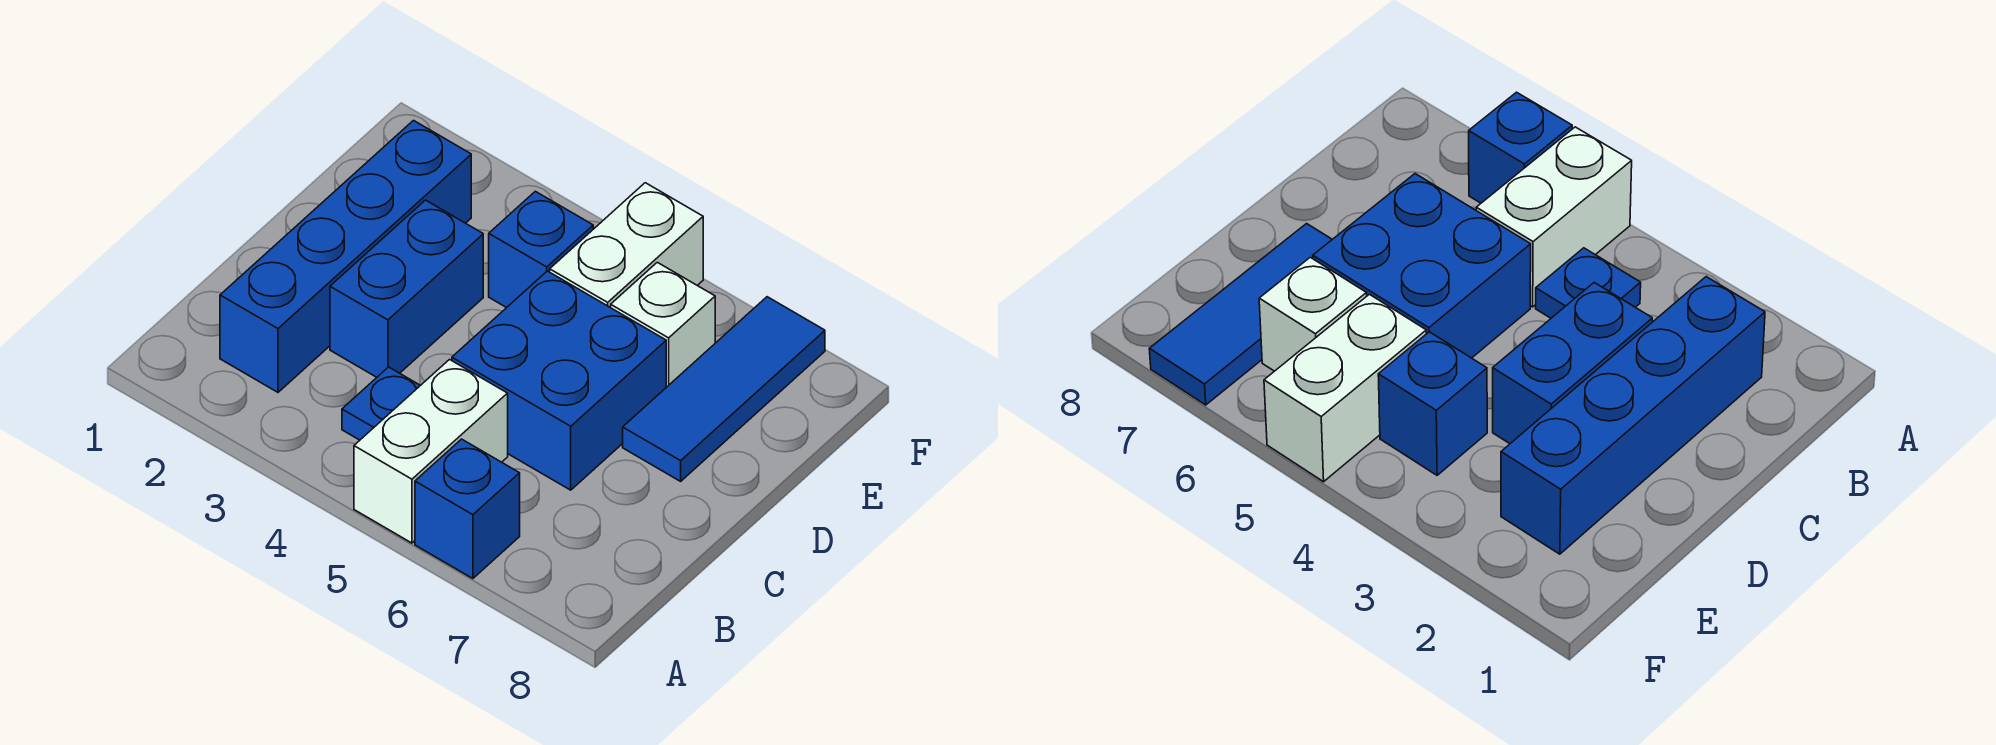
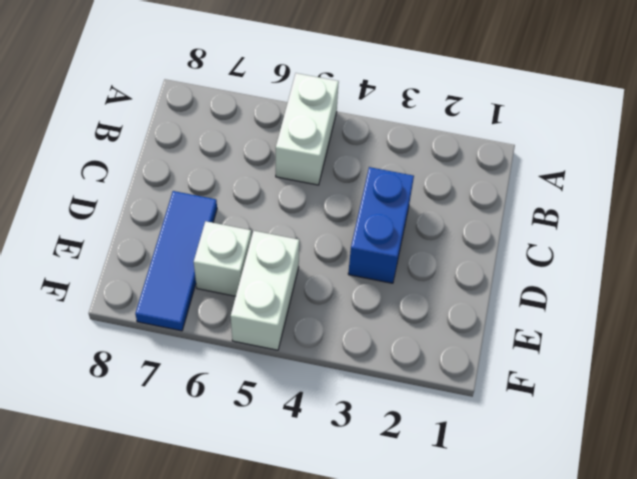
none -> blue brick A6 level 1
none -> blue brick B2:E2 level 1

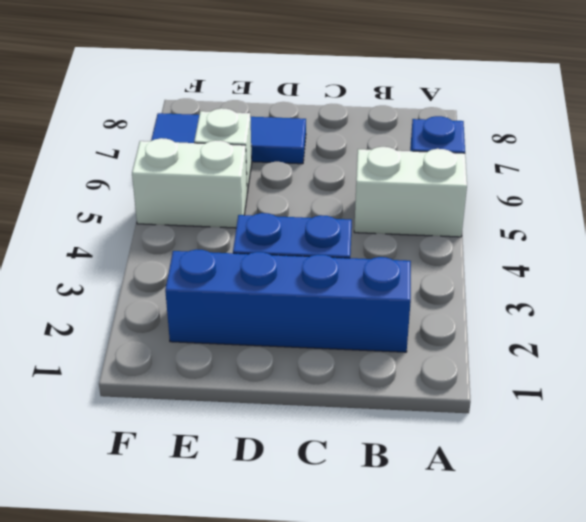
none -> blue plate B4 level 1
none -> blue brick C5:D6 level 1

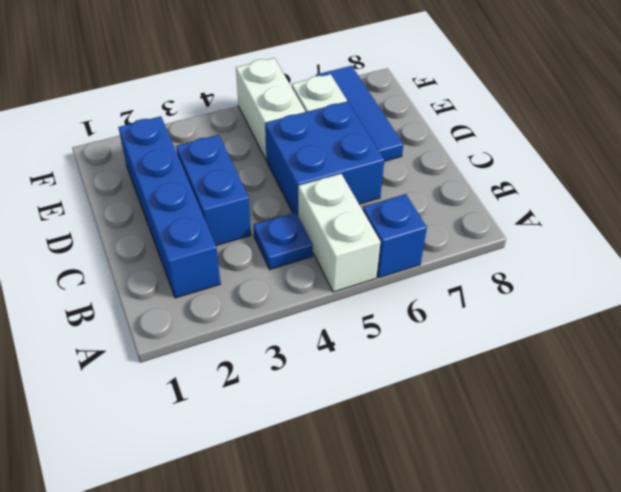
none -> blue brick E4 level 1

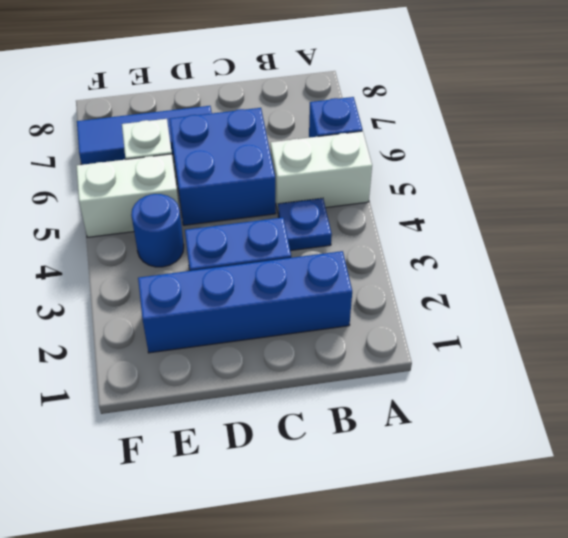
blue round brick E4 level 1 -> blue brick E4 level 1

